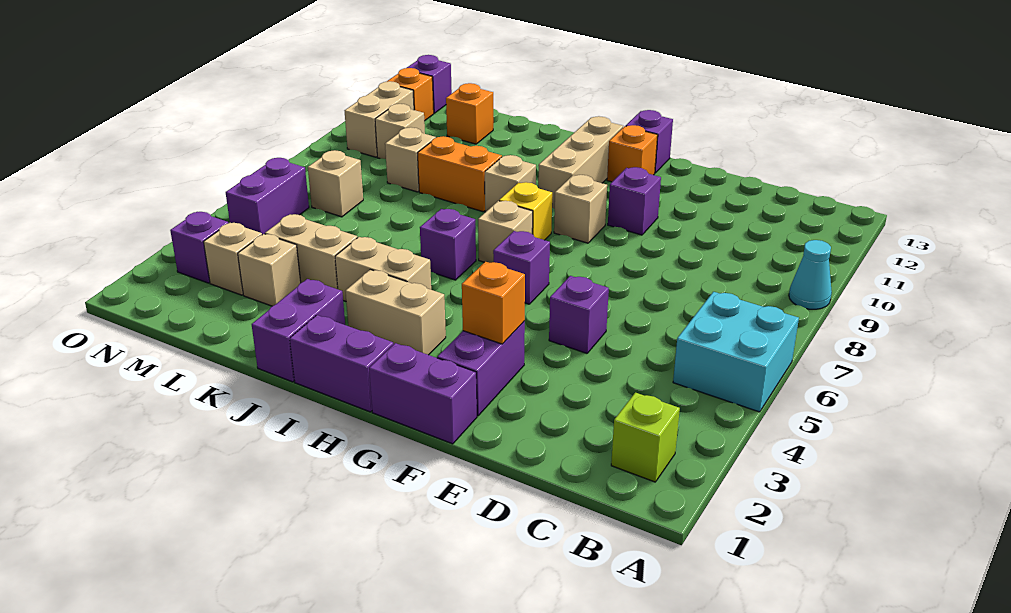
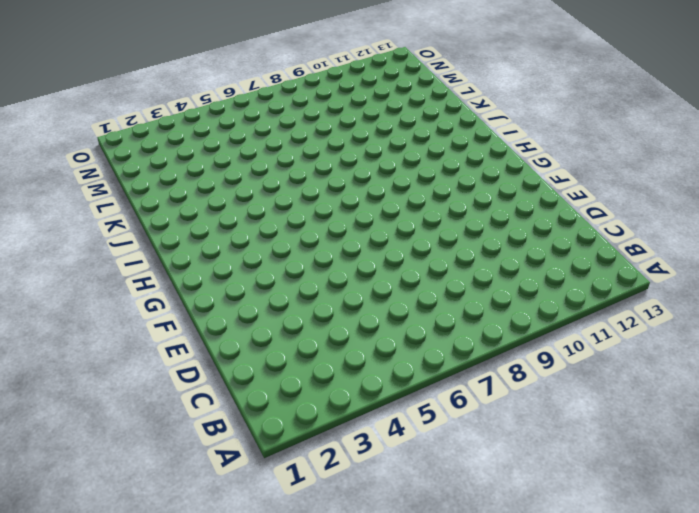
none -> cyan brick A5:B6 level 1
none -> cyan cone A9 level 1
none -> lime brick B2 level 1
none -> purple brick E5 level 1

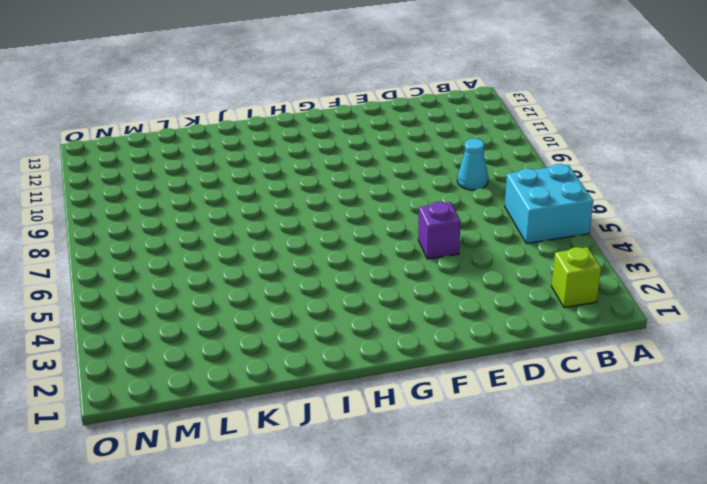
cyan cone C8 level 1 -> cyan cone A9 level 1
none -> purple brick F1:G1 level 1
none -> purple brick F2:F3 level 1
none -> purple brick F10 level 1
none -> purple brick G6 level 1

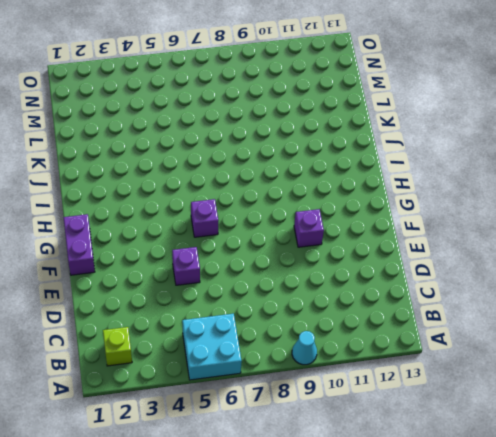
none -> purple brick F2:F3 level 1
none -> tan brick G9 level 1
none -> orange brick G12 level 1
none -> purple brick G13 level 1

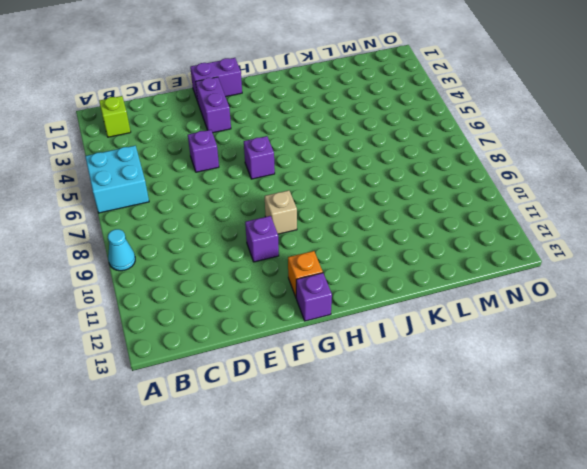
none -> purple brick H1:I1 level 1
none -> tan brick H3:I3 level 1
none -> tan brick H7 level 1
none -> yellow brick H8 level 1

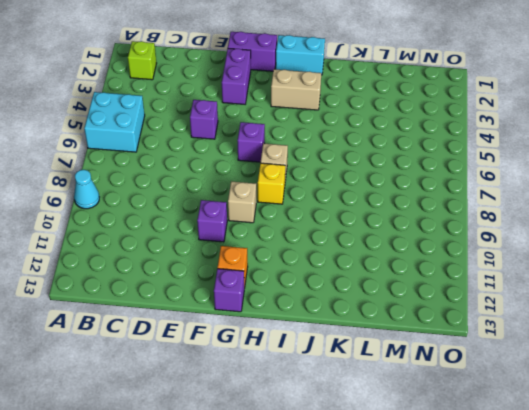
cyan brick H1:I1 level 1 -> purple brick H1:I1 level 1
none -> tan brick H10:H12 level 1
none -> tan brick I4:J4 level 1
none -> purple brick I6 level 1
none -> tan brick I9 level 1

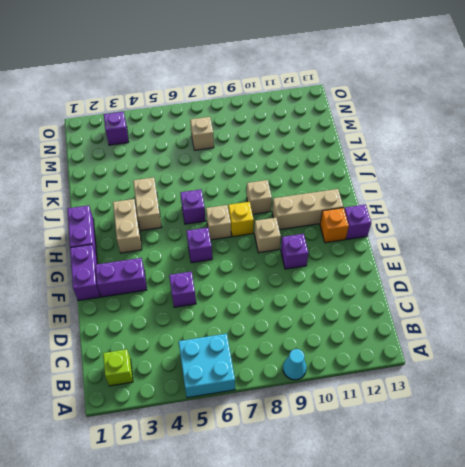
none -> purple brick J1:J2 level 1
none -> orange brick J9:K9 level 1
none -> tan brick K4:L4 level 1
none -> tan brick L3 level 1

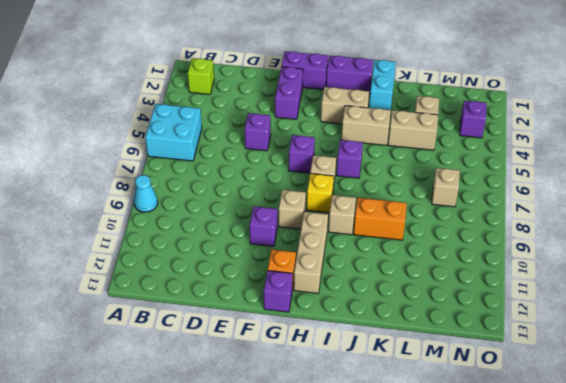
cyan brick J1:J2 level 1 -> purple brick J1:J2 level 1
none -> tan brick L9 level 1
none -> orange brick L12 level 1
none -> tan brick M3 level 1
none -> tan brick M10 level 1

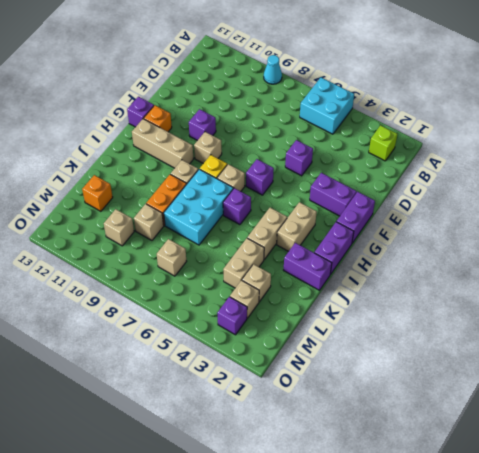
cyan brick I7:K8 level 1 -> none
none -> purple brick N5:N6 level 1
none -> tan brick N10:N11 level 1
none -> orange brick N12 level 1
none -> purple brick N13 level 1

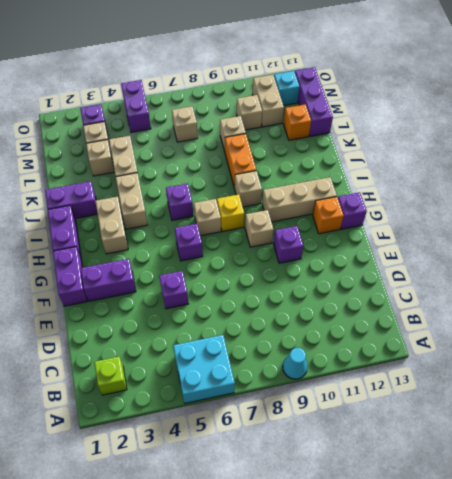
purple brick L13:N13 level 1 -> purple brick N13 level 1
tan brick M11:N11 level 1 -> tan brick N10:N11 level 1
purple brick N5:O5 level 1 -> purple brick N5:N6 level 1
cyan brick N12 level 1 -> orange brick N12 level 1
none -> orange brick F3 level 2

